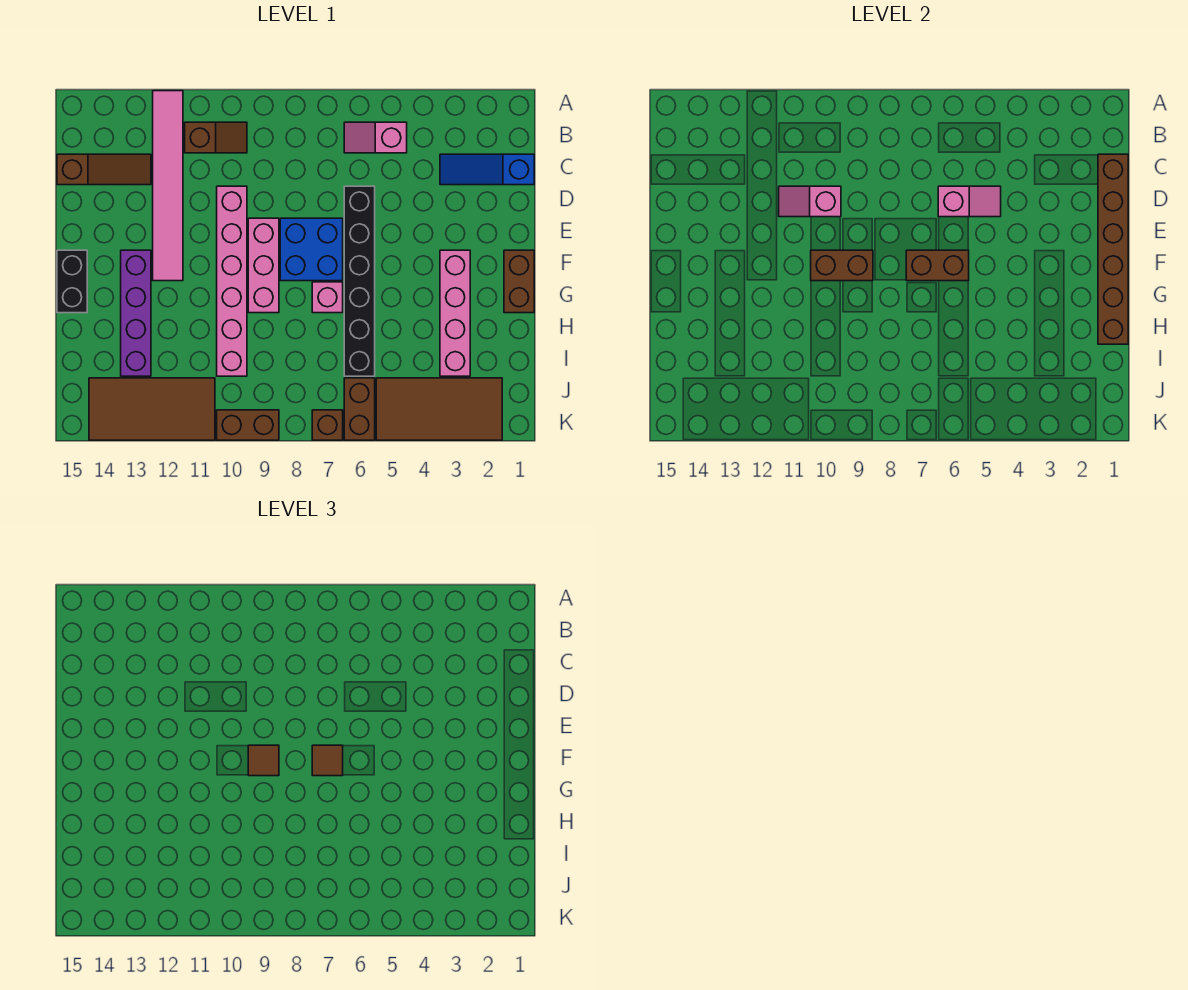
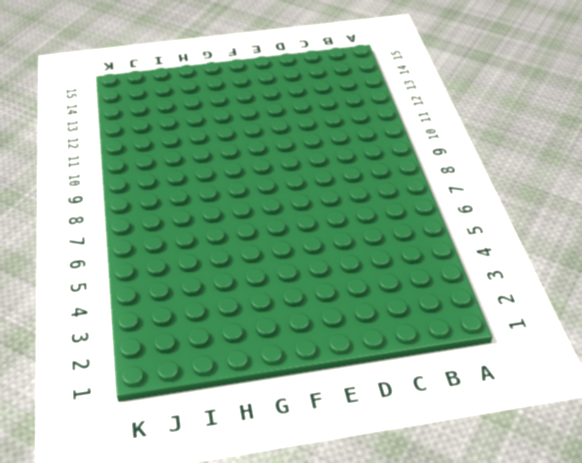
none -> pink tile A12:F12 level 1
none -> pink slope B5:B6 level 1 top 5
none -> brown slope B10:B11 level 1 top 11

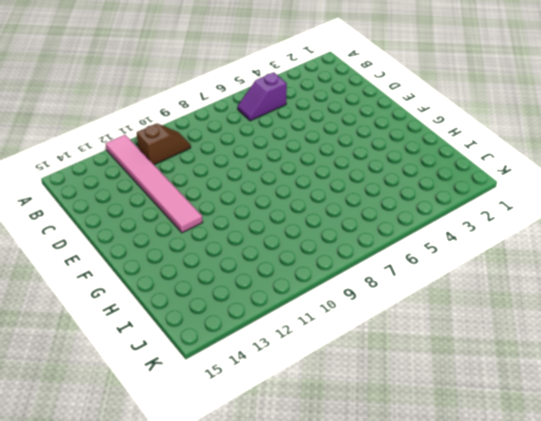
purple slope B5:B6 level 1 top 5 -> pink slope B5:B6 level 1 top 5
none -> blue slope C1:C3 level 1 top 1
none -> brown slope C13:C15 level 1 top 15
none -> black brick D6:I6 level 1

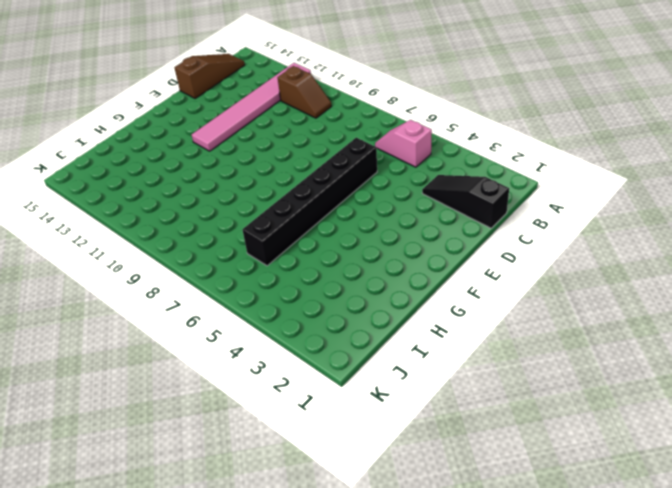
brown slope B15:D15 level 1 top D -> brown slope C13:C15 level 1 top 15
black slope C1:C3 level 1 top 1 -> blue slope C1:C3 level 1 top 1
none -> pink brick D10:I10 level 1
none -> blue brick E7:F8 level 1
none -> pink brick E9:G9 level 1

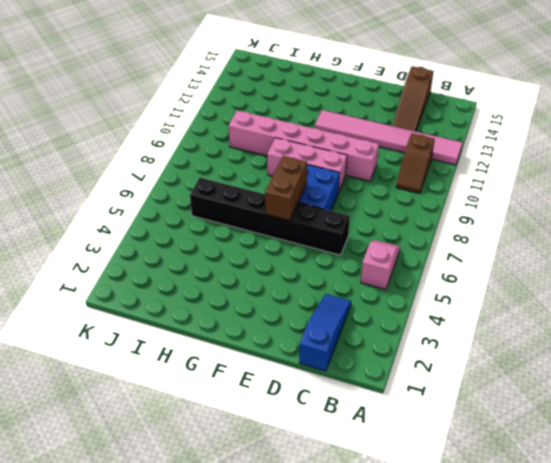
none -> brown brick F1:G1 level 1
none -> pink brick F3:I3 level 1
none -> purple brick F13:I13 level 1

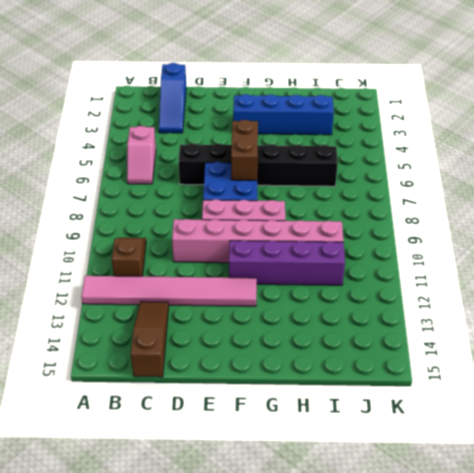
blue brick F3:I3 level 1 -> pink brick F3:I3 level 1
purple brick F11:I11 level 1 -> purple brick F13:I13 level 1
none -> brown brick F1:G1 level 1
none -> black brick F15:G15 level 1
none -> pink brick G7 level 1

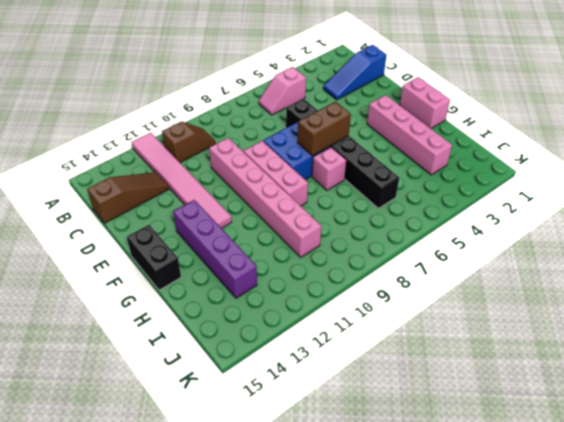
pink brick F1:G1 level 1 -> brown brick F1:G1 level 1
none -> brown tile J2:K5 level 1
none -> brown brick J6:K6 level 1
none -> brown tile J11:K14 level 1

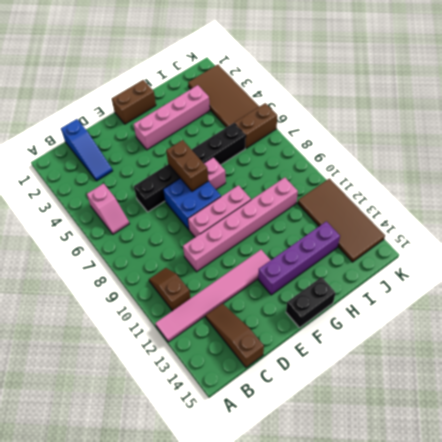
none -> brown brick K7 level 1
none -> brown brick K9:K10 level 1
none -> brown brick C1:H1 level 2

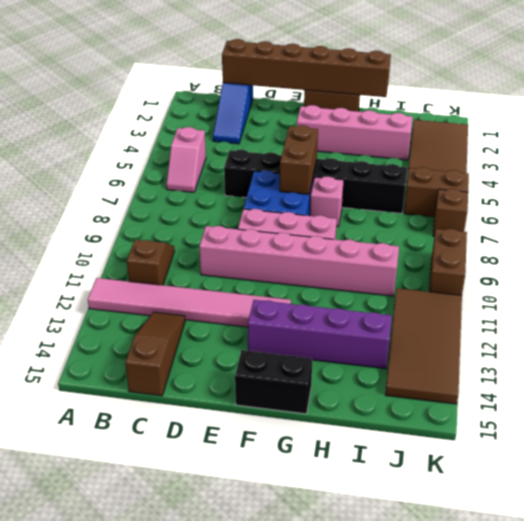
none -> pink slope D5:D6 level 2 top 6
none -> pink slope D10:D11 level 2 top 10
none -> brown brick F9:F10 level 2

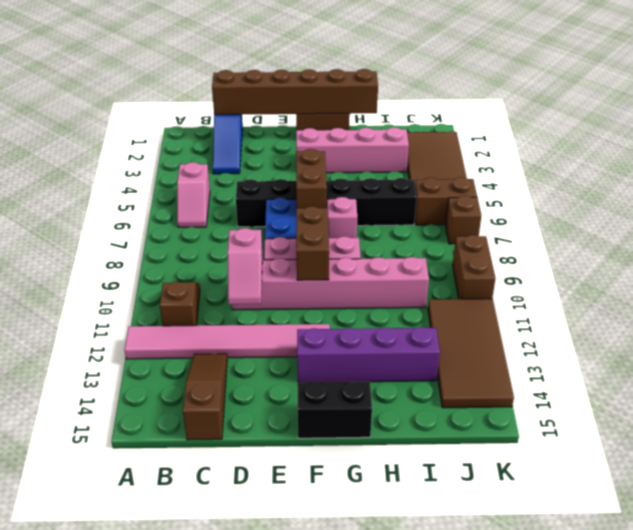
none -> pink slope D5:D6 level 2 top 6
none -> brown tile F7 level 3
none -> brown tile F9 level 3

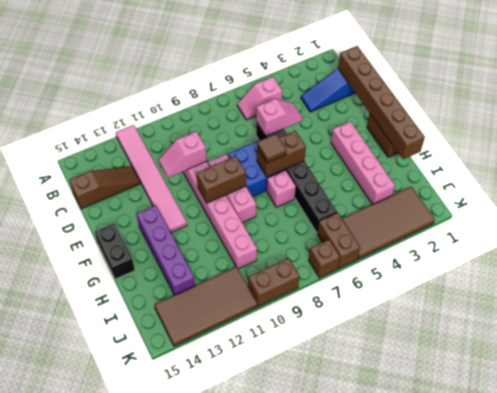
none -> brown slope B10:B11 level 1 top 11
none -> brown tile F9 level 3

